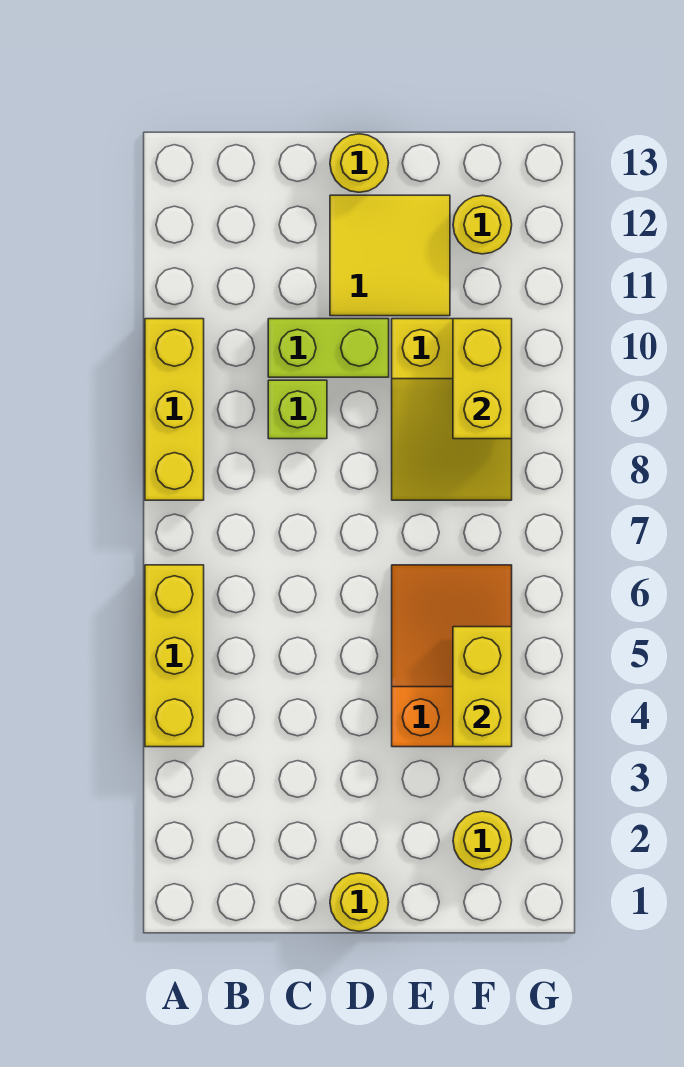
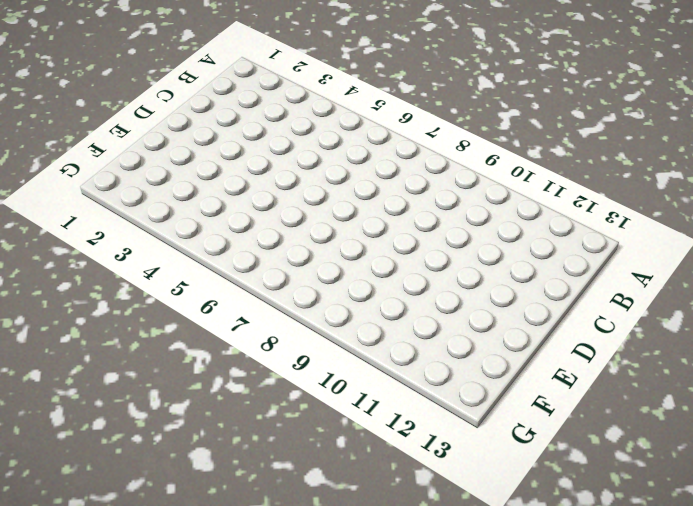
none -> yellow brick A4:A6 level 1
none -> yellow brick A8:A10 level 1
none -> lime brick C9 level 1

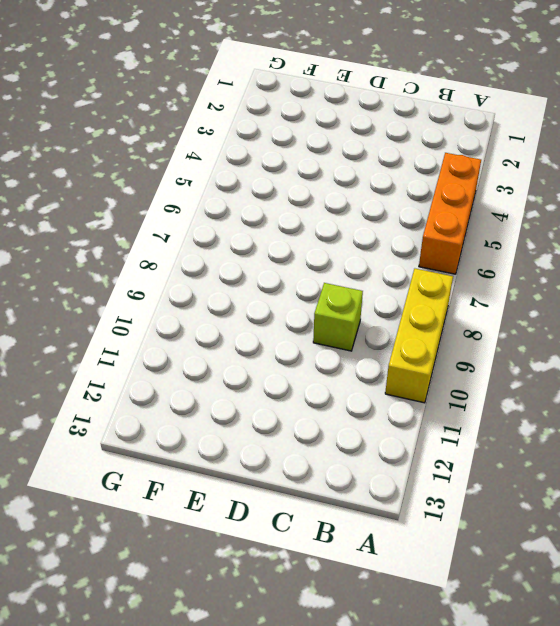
orange brick A4:A6 level 1 -> yellow brick A4:A6 level 1
none -> lime brick C10:D10 level 1
none -> yellow round brick D1 level 1
none -> yellow tile D11:E12 level 1

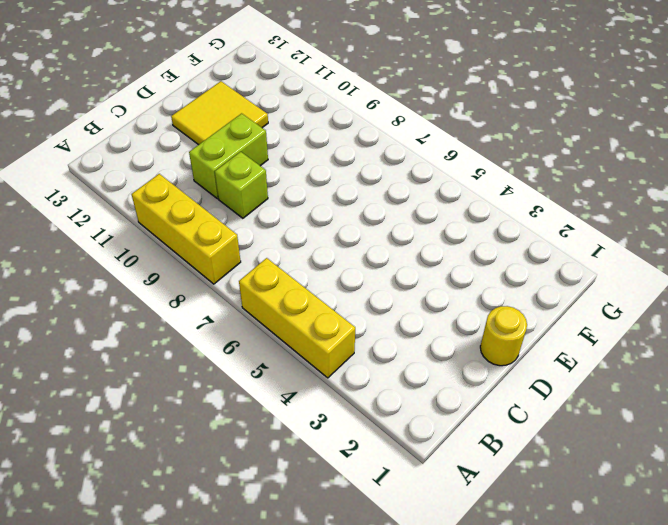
none -> yellow round brick D13 level 1
none -> orange slope E4:F6 level 1 top 4
none -> yellow slope E8:F10 level 1 top 10

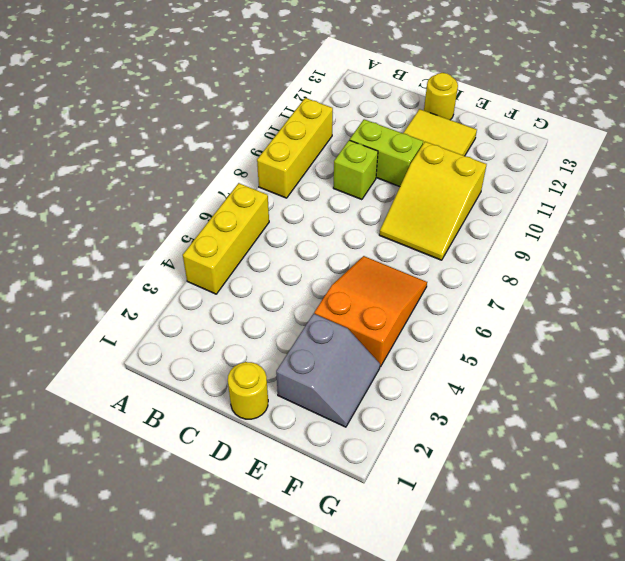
grey slope E2:F3 level 1 top E -> yellow round brick F2 level 1
none -> yellow round brick F12 level 1
none -> yellow brick F4:F5 level 2
none -> yellow brick F9:F10 level 2

